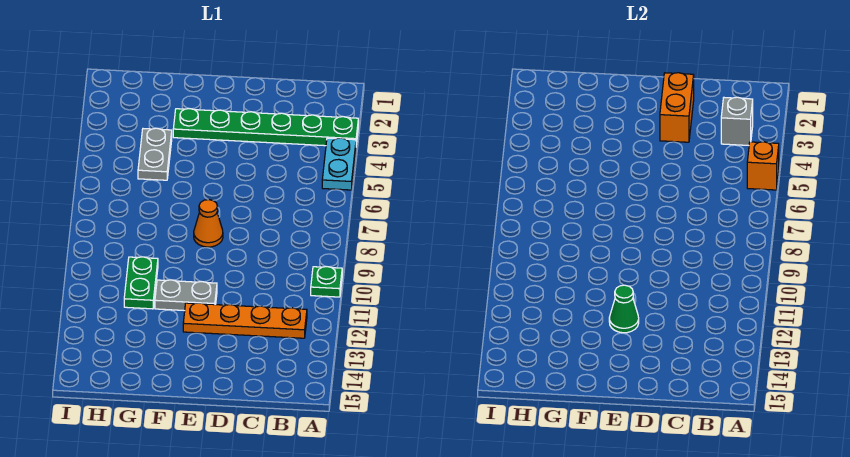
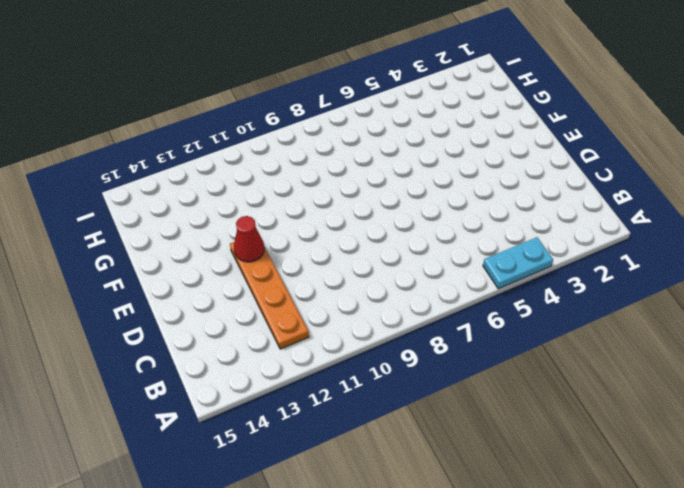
red cone E12 level 2 -> green cone E12 level 2
none -> green plate A3:F3 level 1
none -> green plate A10 level 1
none -> orange cone E8 level 1

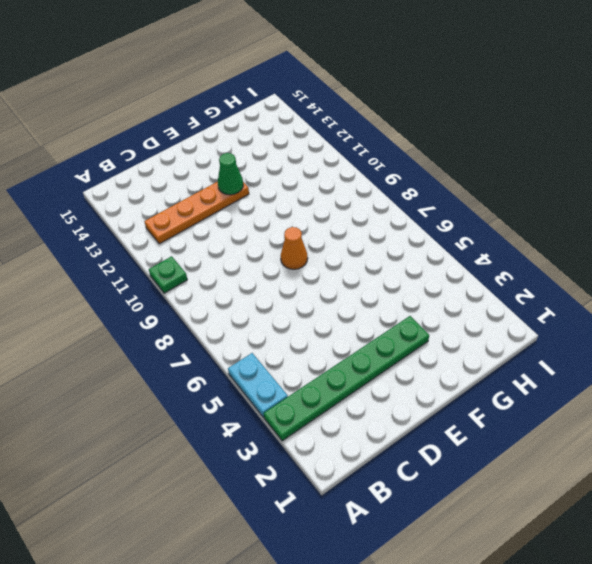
none -> grey plate E11:F11 level 1
none -> grey plate G4:G5 level 1
none -> green plate G10:G11 level 1

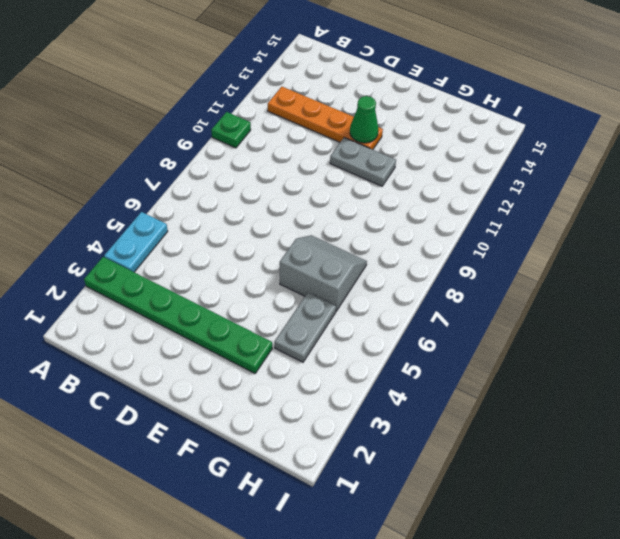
grey slope F6:G7 level 1 top 6 -> none
none -> orange cone E8 level 1
none -> green plate G10:G11 level 1
none -> orange brick A5 level 2

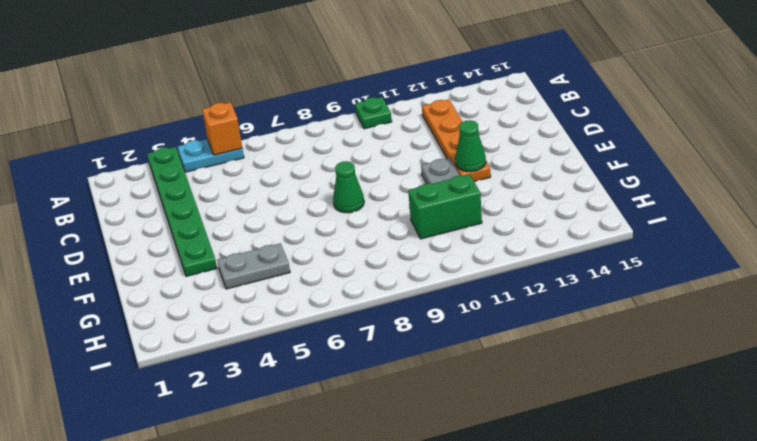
green cone E8 level 1 -> orange cone E8 level 1
green brick G10:G11 level 1 -> green plate G10:G11 level 1
none -> grey brick B3 level 2
none -> orange brick D2:D3 level 2

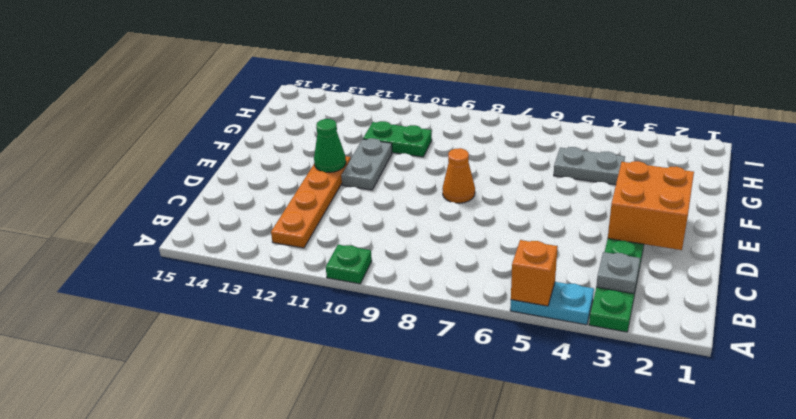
grey plate B3 level 2 -> grey brick B3 level 2
orange brick D2:E3 level 2 -> orange brick D2:D3 level 2

